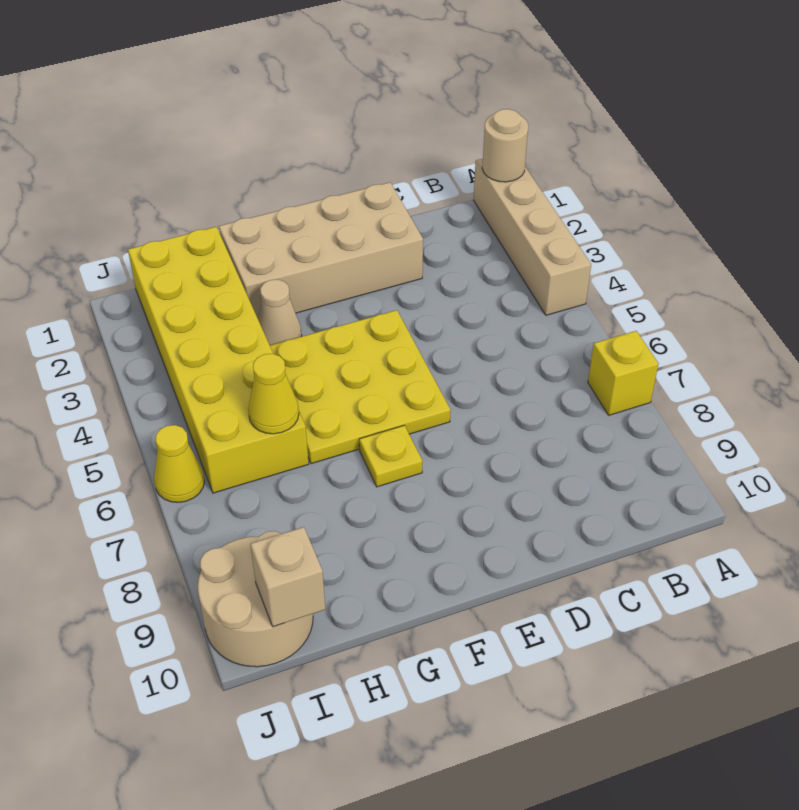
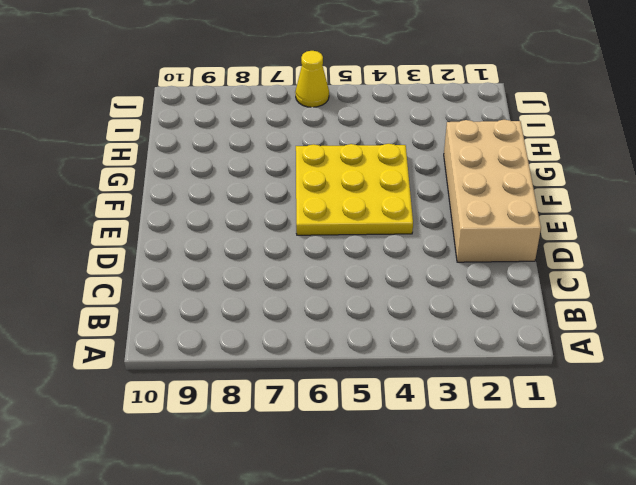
none -> tan brick A1:A4 level 1
none -> yellow brick A7 level 1
none -> yellow plate F7 level 1

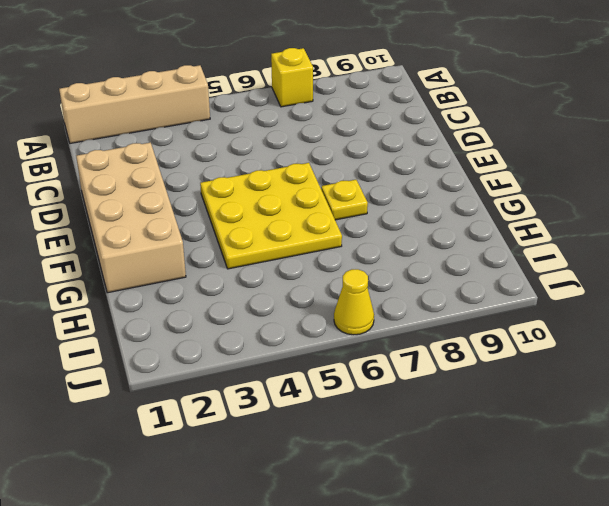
none -> tan cone G3 level 1
none -> yellow brick H1:I6 level 1
none -> tan round brick I9:J10 level 1

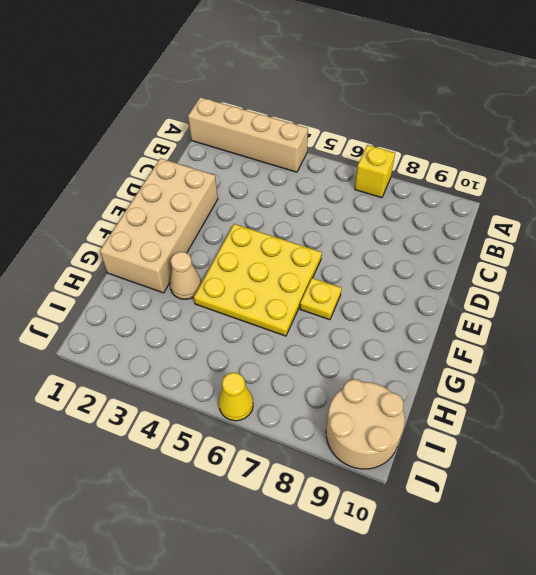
none -> yellow brick H1:I6 level 1
none -> tan round brick A1 level 2
none -> yellow cone H6 level 2

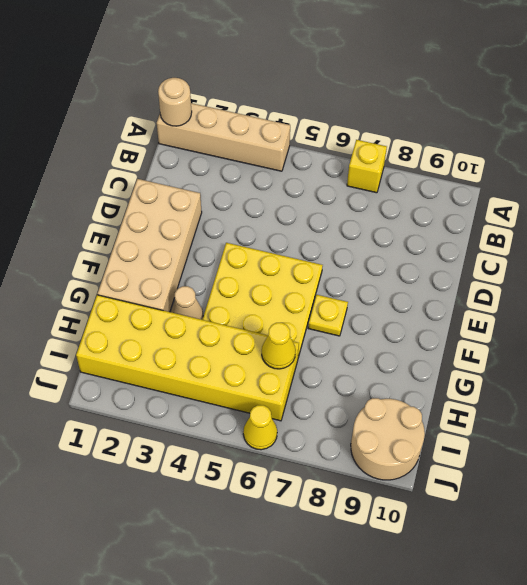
none -> tan brick I10 level 2

